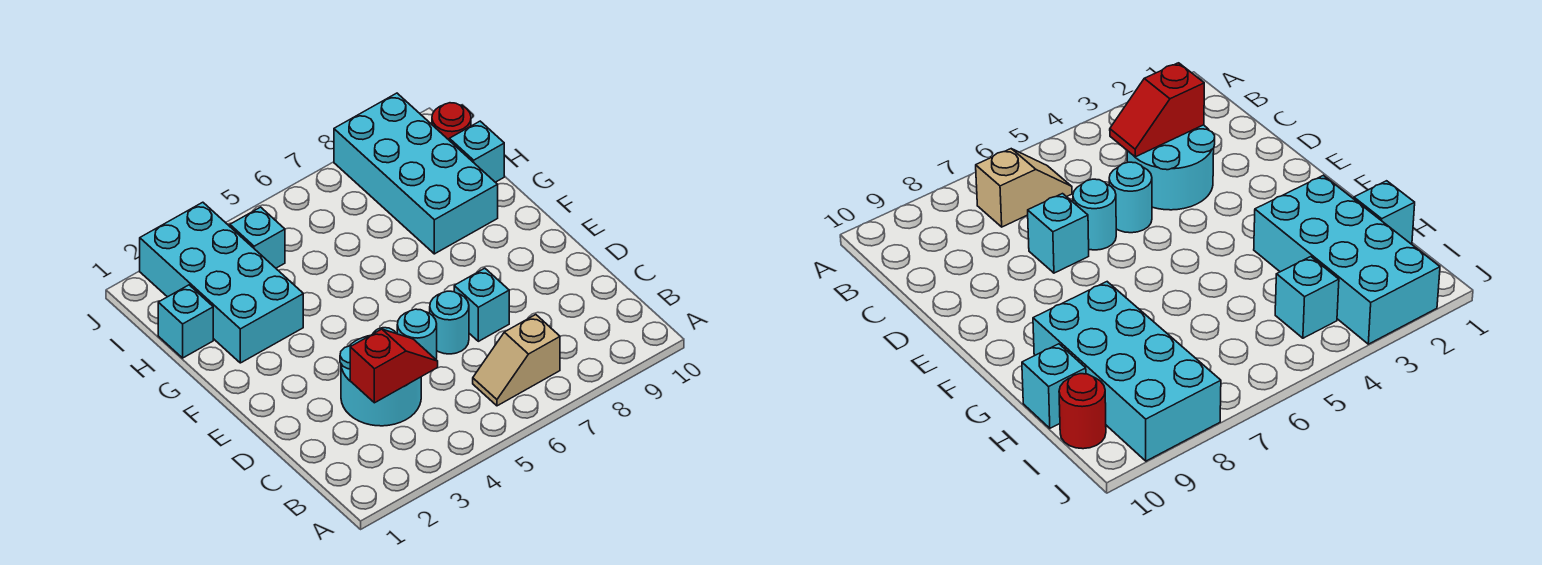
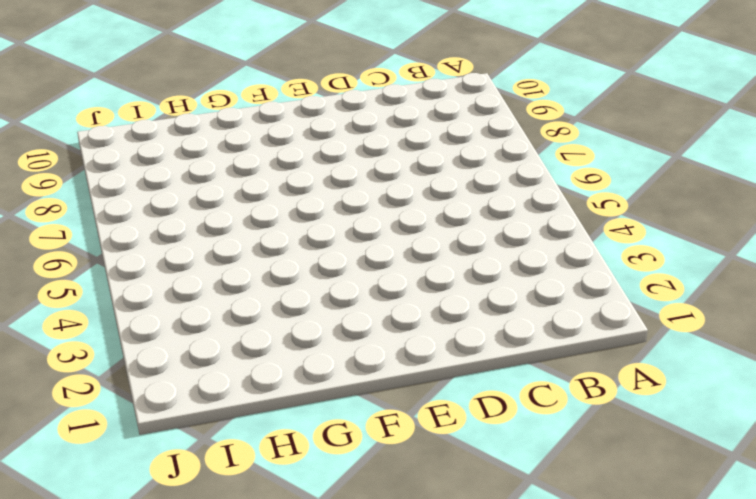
none -> tan slope B6:B7 level 1 top 7
none -> cyan round brick C3:D4 level 1
none -> cyan round brick D5 level 1

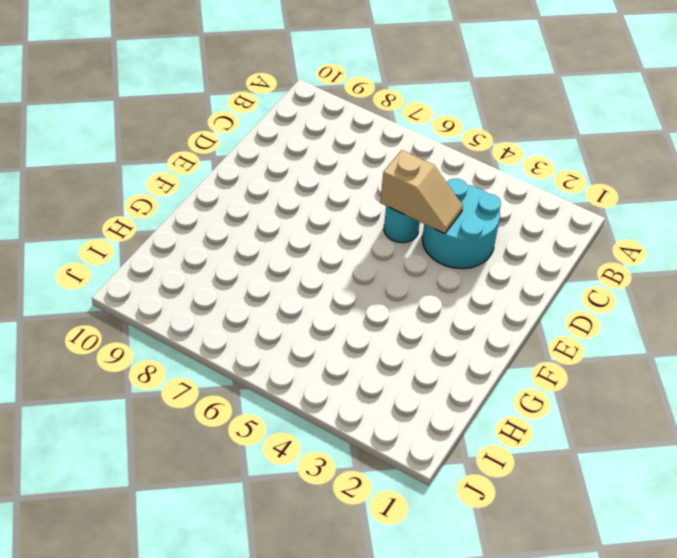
tan slope D4:D5 level 2 top 5 -> tan slope B6:B7 level 1 top 7
none -> cyan round brick D6 level 1
none -> cyan brick D7 level 1
none -> cyan brick G2:J3 level 1

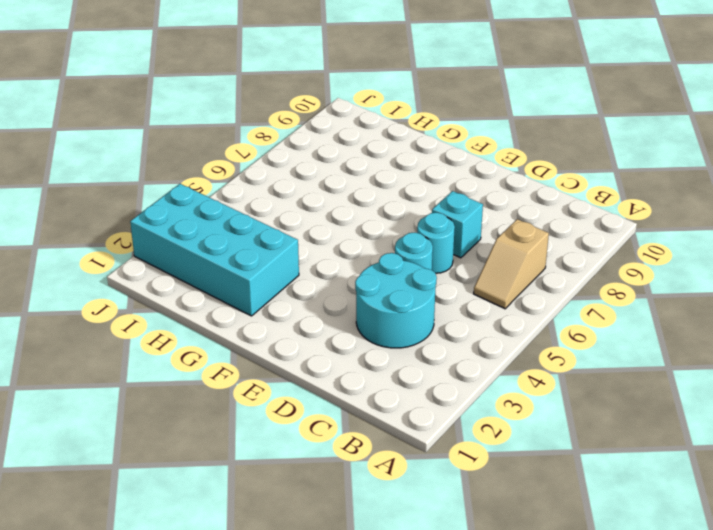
none -> cyan brick G8:J9 level 1
none -> cyan brick H1 level 1
none -> cyan brick H10 level 1

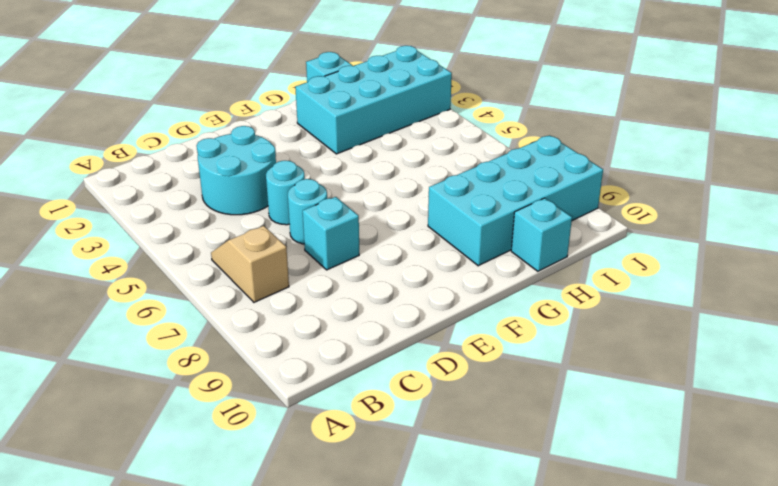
none -> cyan brick I4 level 1
none -> red round brick I10 level 1
none -> red slope C3:C4 level 2 top 3

